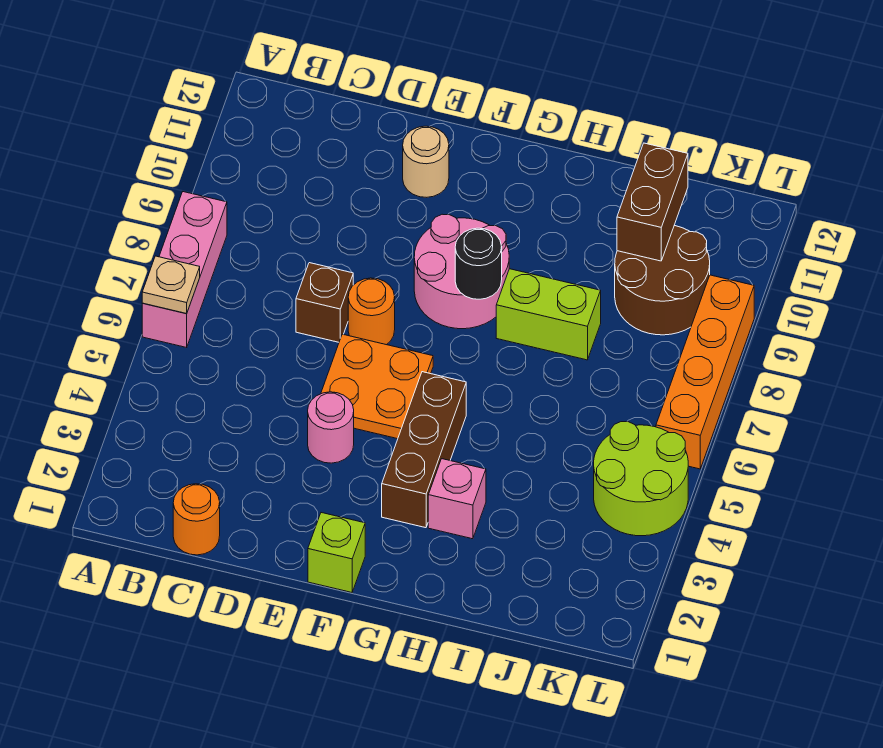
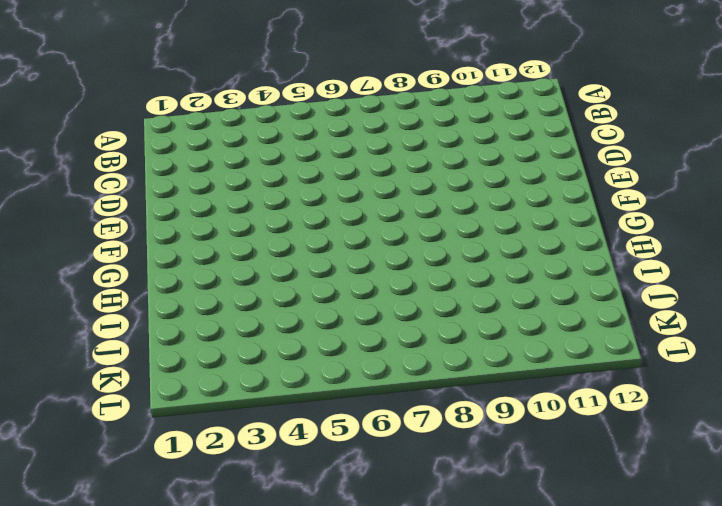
none -> pink brick A6:A8 level 1
none -> orange round brick C1 level 1
none -> brown brick D7 level 1

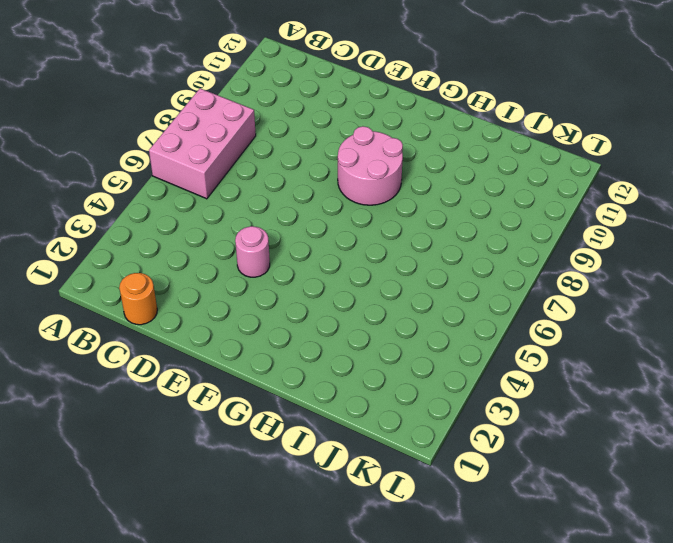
pink brick A6:B8 level 1 -> pink brick A6:A8 level 1
none -> brown brick D7 level 1
none -> orange plate E5:F6 level 1
none -> orange round brick E7 level 1

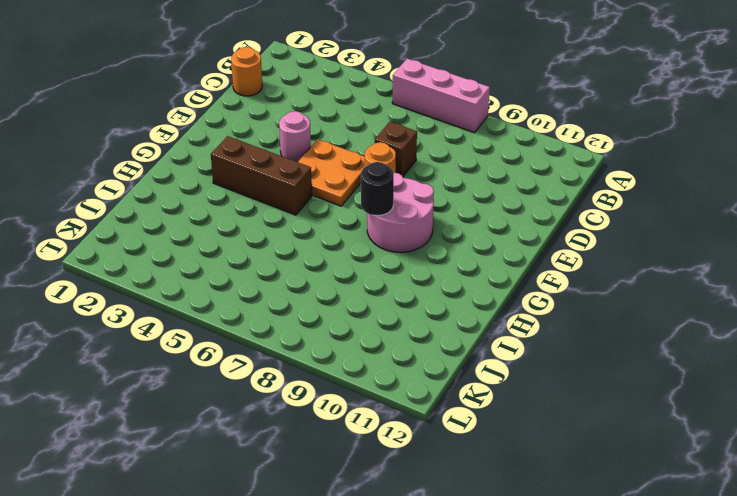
none -> tan round brick E11 level 1
none -> lime brick F1 level 1
none -> pink brick H3 level 1

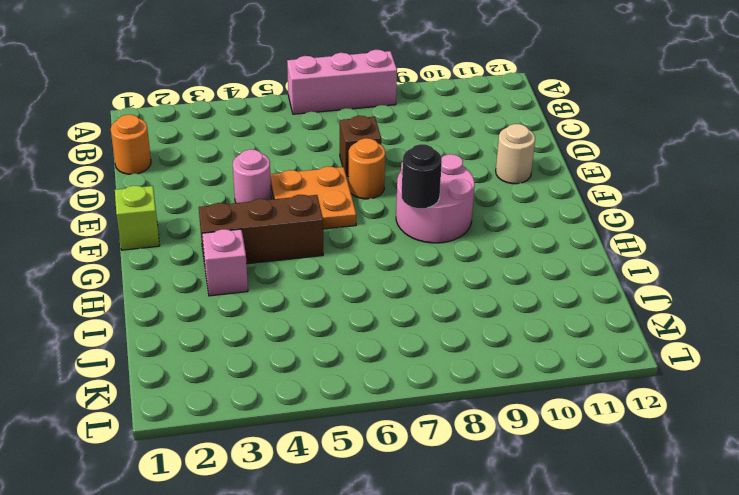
none -> lime brick H8:I8 level 1
none -> brown round brick J9:K10 level 1
none -> lime round brick K4:L5 level 1

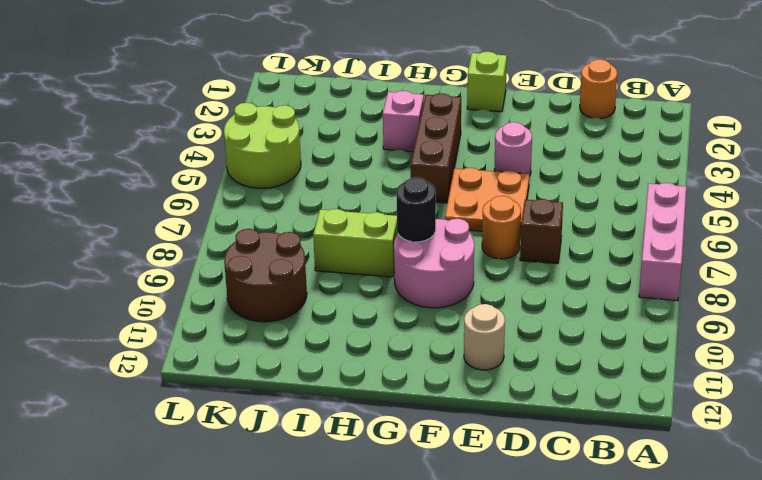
none -> orange brick L6:L9 level 1
none -> tan plate A6 level 2
none -> brown brick J10:J11 level 2

